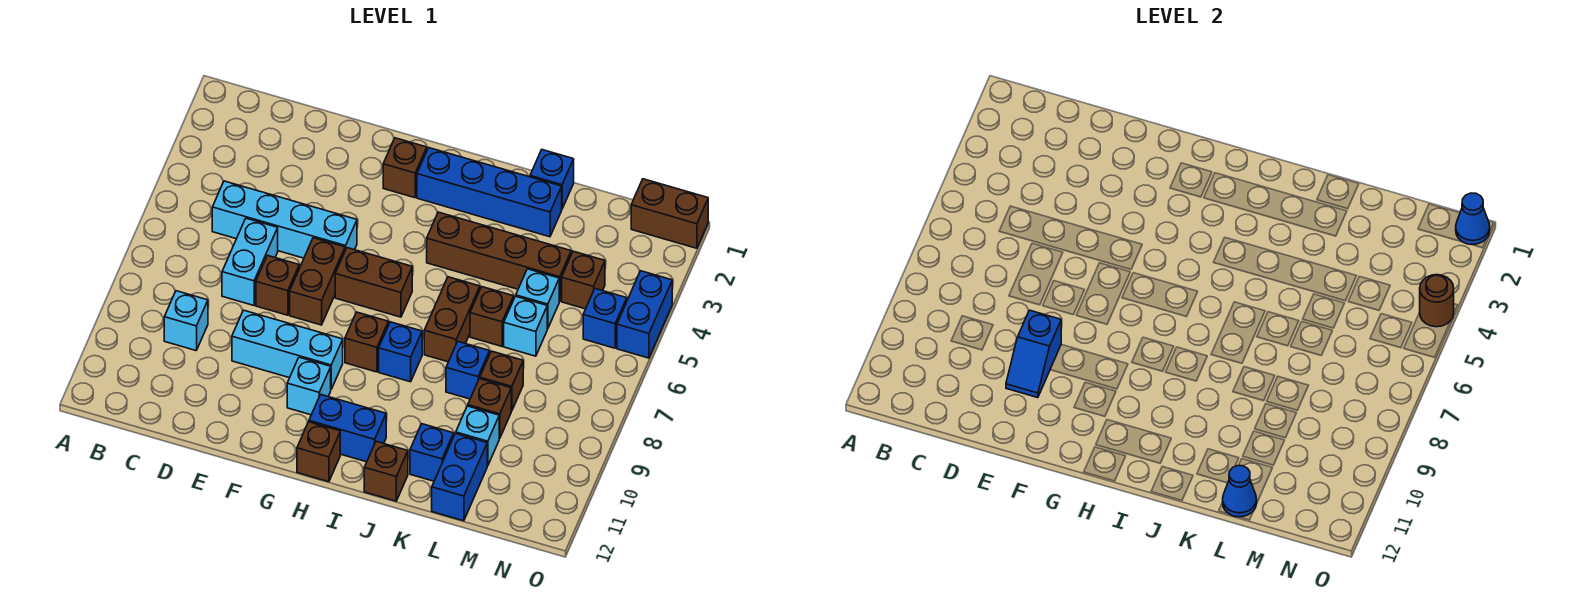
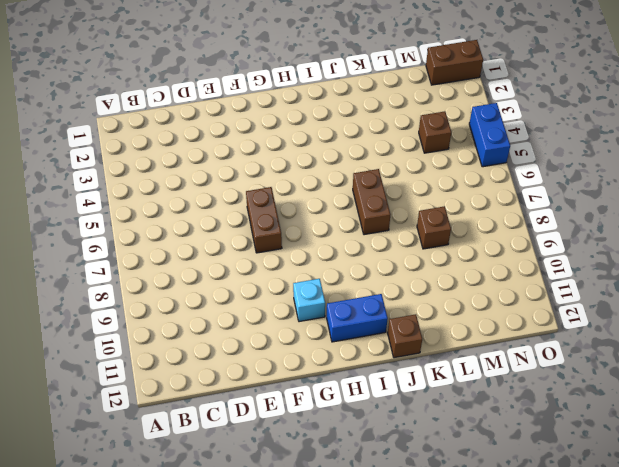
none -> cyan brick C5:F5 level 1
none -> cyan brick C9 level 1
none -> cyan brick D6:D7 level 1
none -> brown brick E7 level 1

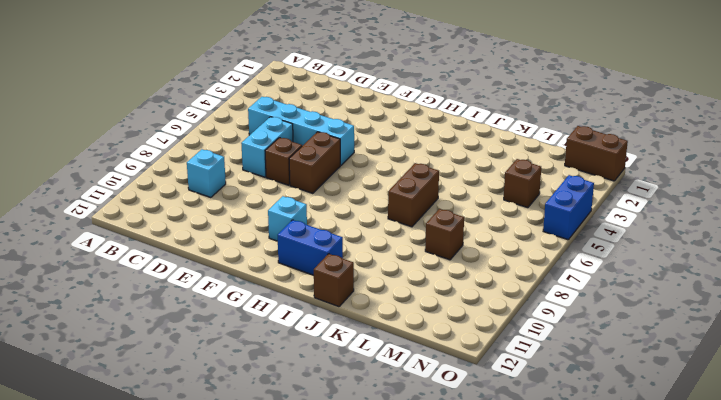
none -> cyan brick E9:G9 level 1
none -> brown brick G2 level 1
none -> brown brick G6:H6 level 1
none -> blue brick H2:K2 level 1

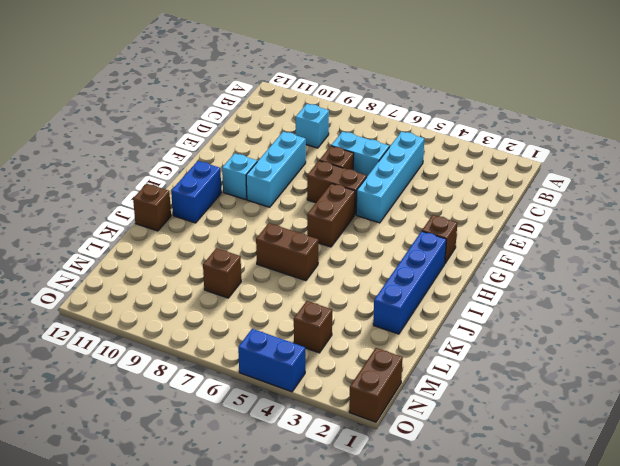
none -> brown brick H8 level 1
none -> brown brick H12 level 1
none -> brown brick I4:L4 level 1
none -> blue brick I8 level 1

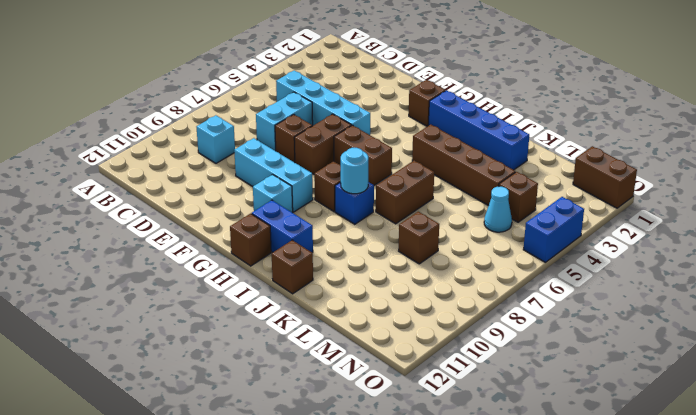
cyan round brick I8 level 2 -> none
cyan cone M5 level 1 -> none
none -> blue brick K1 level 1
none -> brown brick K6 level 1
none -> blue brick K8 level 1
none -> blue brick K11 level 1

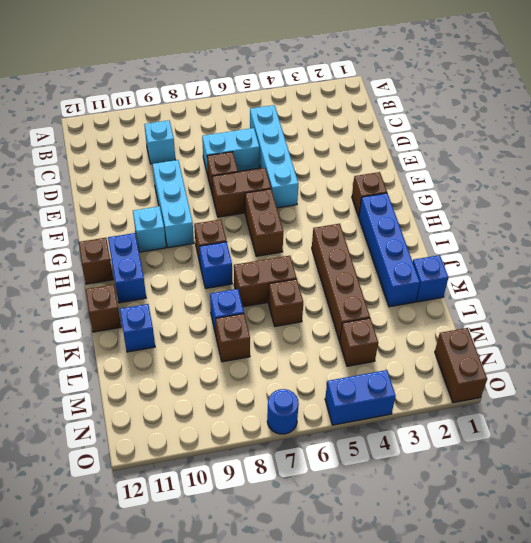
blue round brick O7 level 1 -> none
none -> cyan brick L5 level 1
none -> cyan brick L6 level 1
none -> brown brick L9 level 1
none -> cyan brick L10 level 1

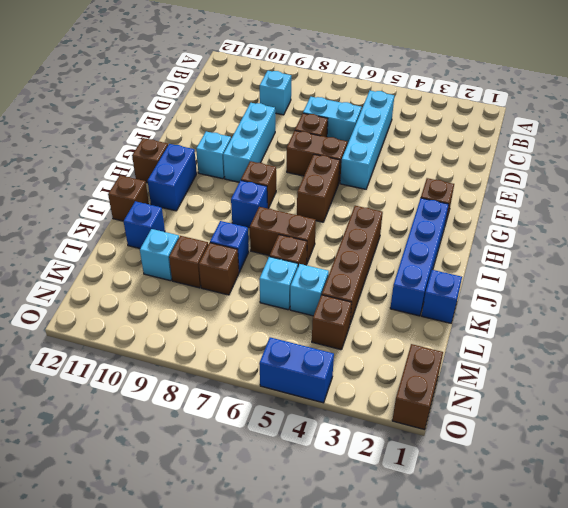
none -> blue brick L11:L12 level 1
none -> blue brick N5 level 1
none -> blue slope E9:E10 level 2 top 9
none -> blue cone L12 level 2

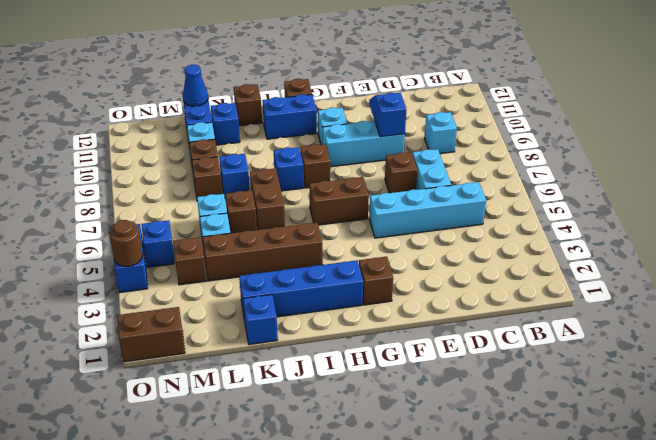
none -> brown brick F6:F7 level 1
none -> blue cone O1 level 2

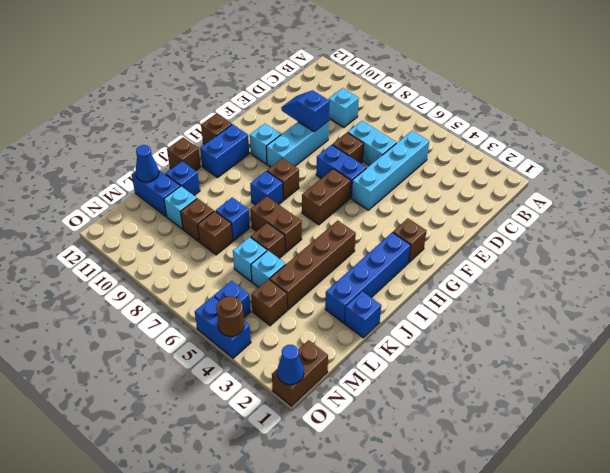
blue brick F6:F7 level 1 -> brown brick F6:F7 level 1

